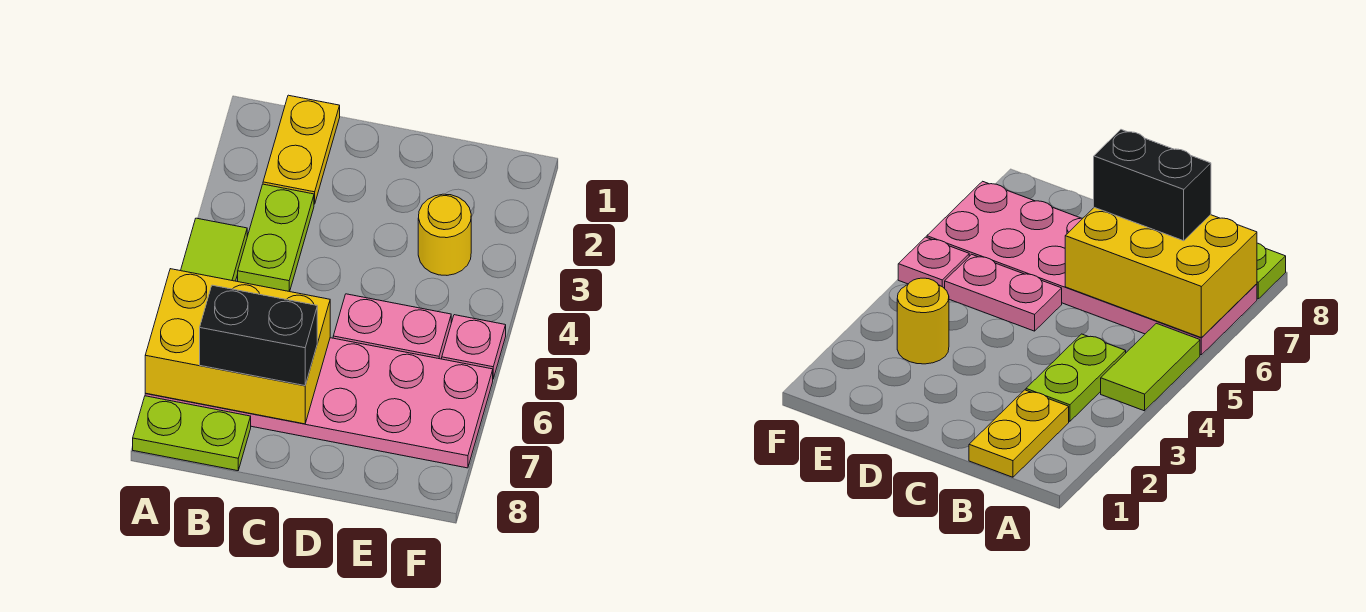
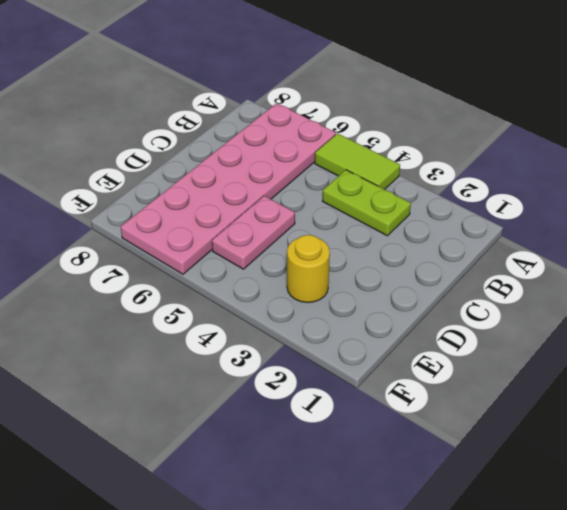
none -> lime plate A8:B8 level 1
none -> yellow plate B1:B2 level 1

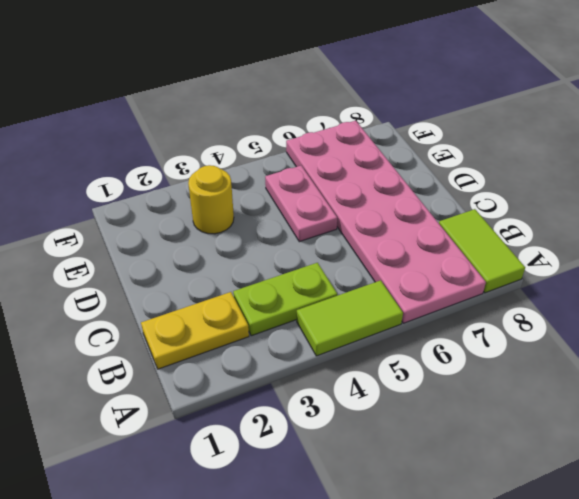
lime tile A8:B8 level 1 -> lime plate A8:B8 level 1
none -> pink plate F5 level 1
none -> yellow brick A6:C7 level 2

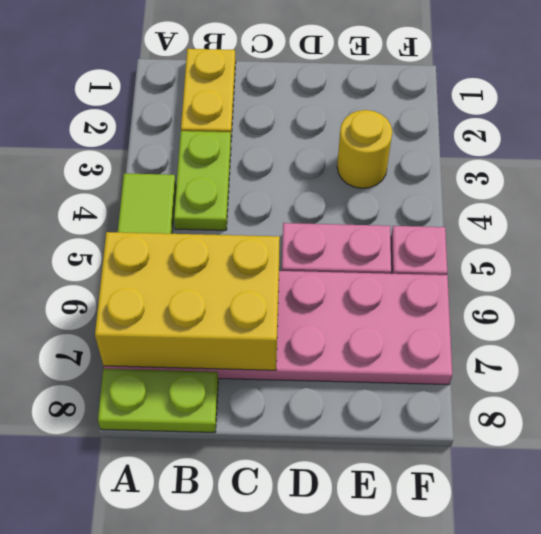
none -> black brick B7:C7 level 3

